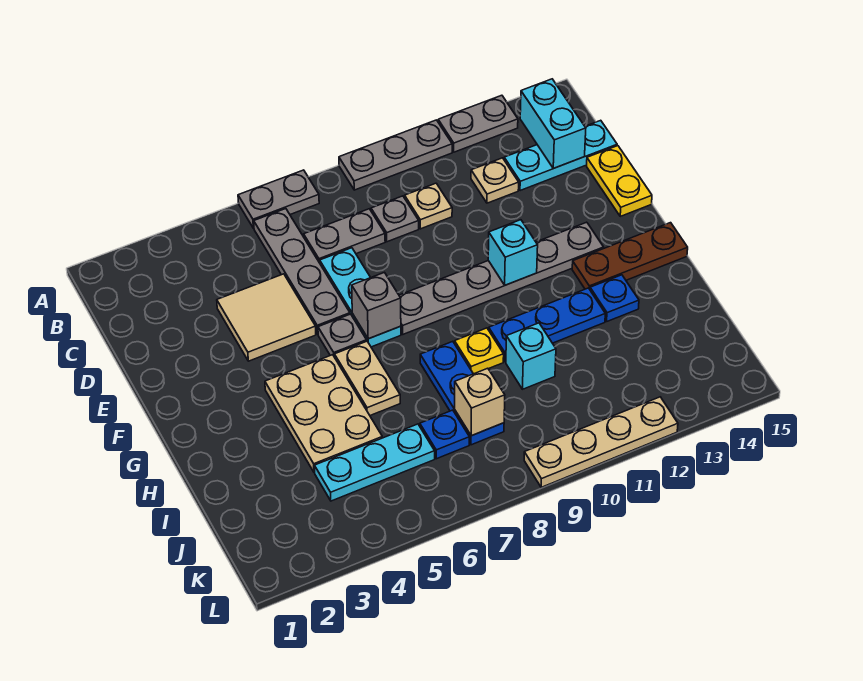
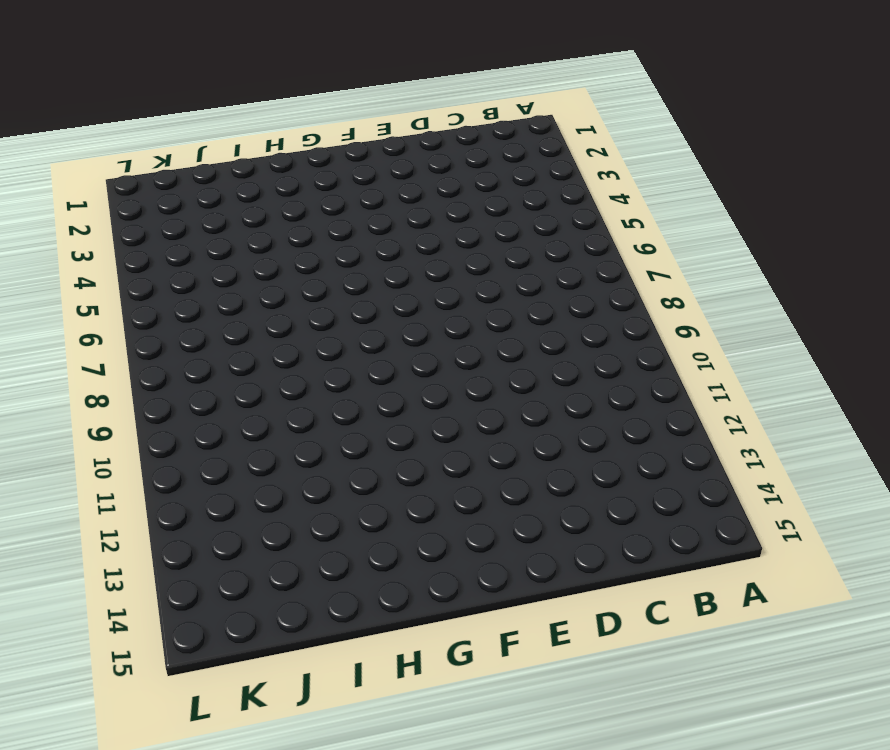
none -> grey plate A6:A7 level 1
none -> grey plate A9:A11 level 1
none -> grey plate A12:A13 level 1

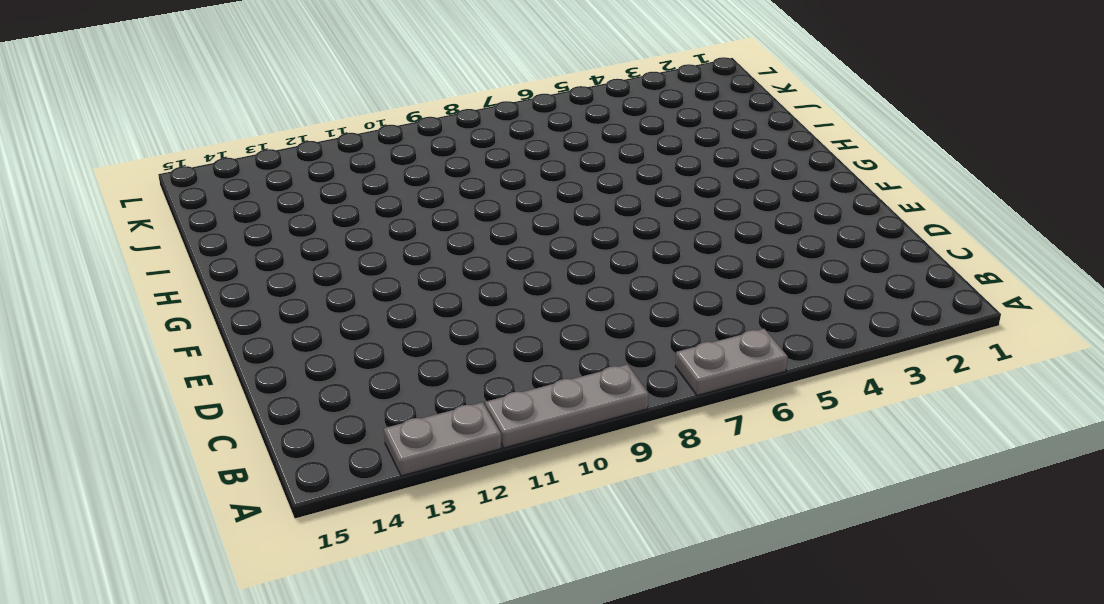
none -> grey plate B6:E6 level 1
none -> grey plate C7:C8 level 1
none -> grey plate C9 level 1

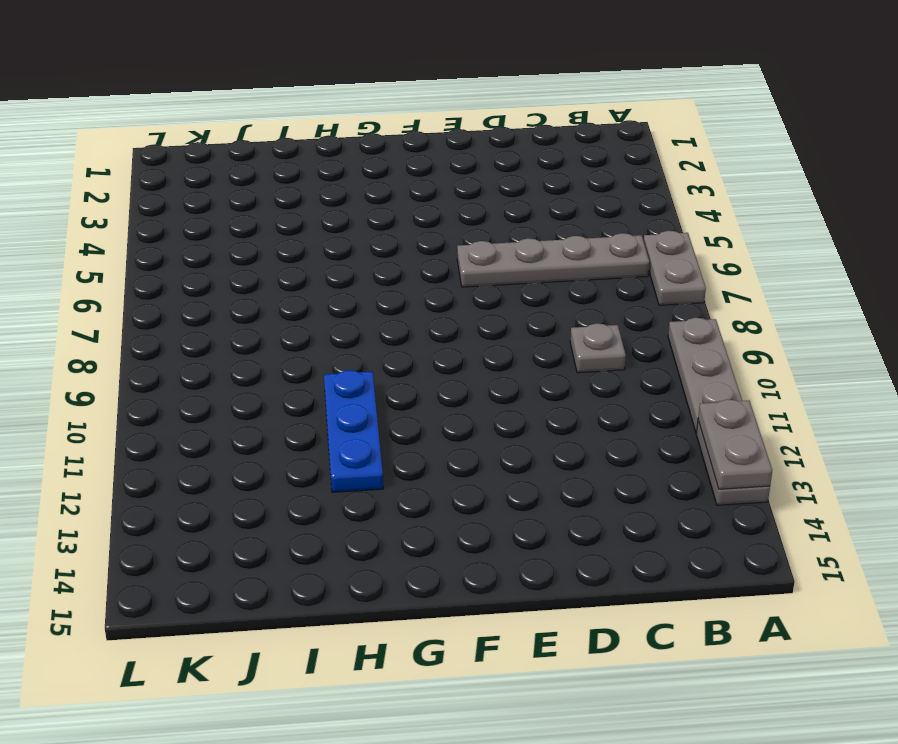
grey plate A12:A13 level 2 -> grey plate C7:C8 level 1
none -> tan plate C10 level 1
none -> tan plate C12 level 1
none -> cyan plate C13:C15 level 1

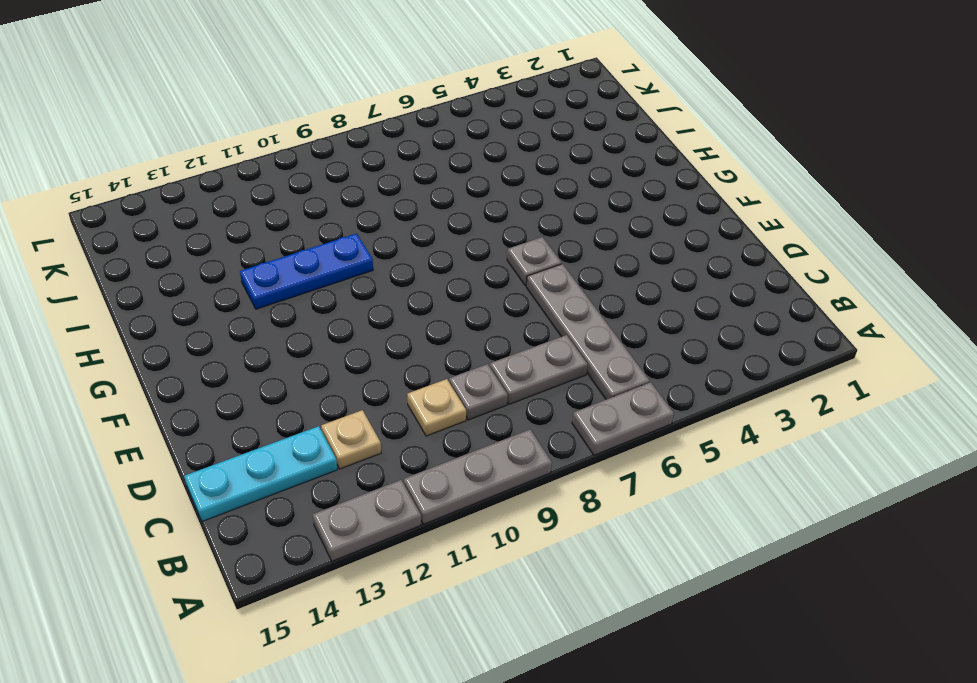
none -> tan tile D4:E5 level 1
none -> cyan plate D7:F7 level 1
none -> yellow plate D15:E15 level 1

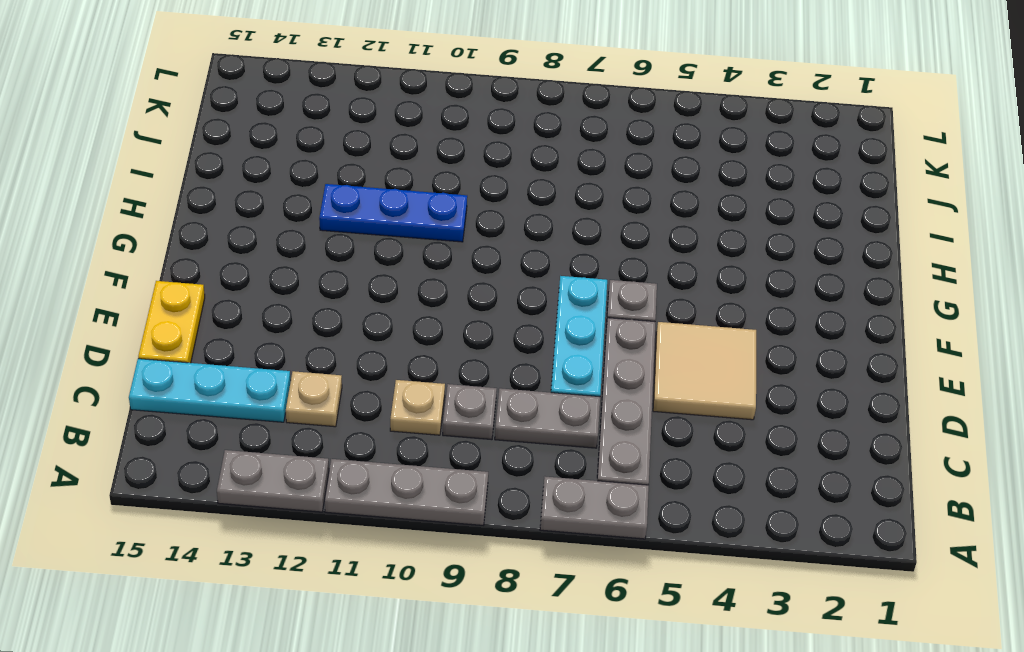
none -> grey plate F8:F13 level 1
none -> tan plate G4:I5 level 1
none -> tan plate G6:H6 level 1

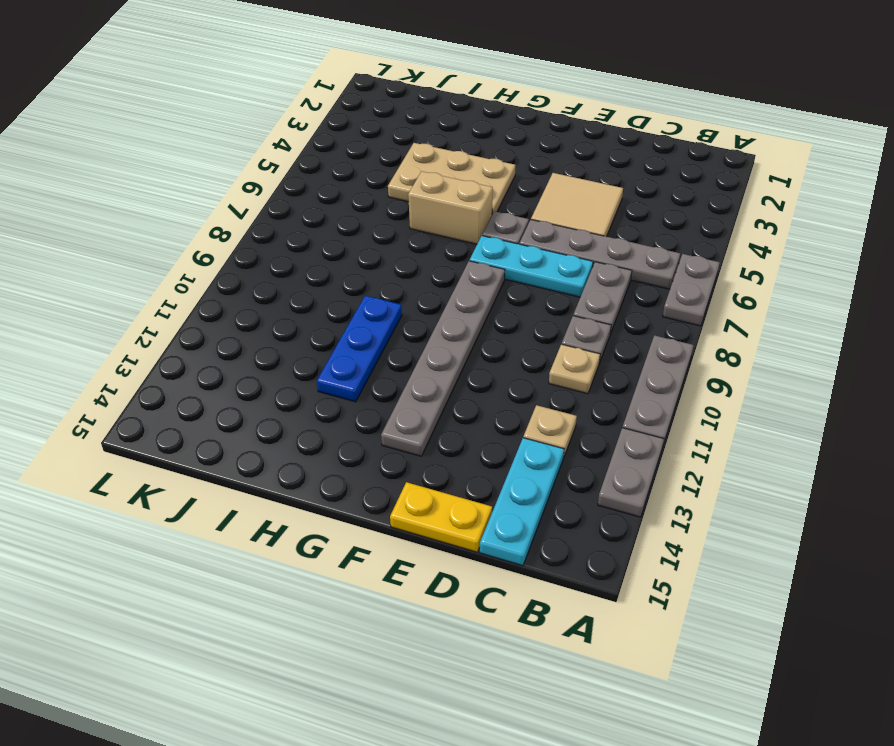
tan brick G6:H6 level 1 -> tan plate G6:H6 level 1
none -> brown plate G13:G15 level 1
none -> blue plate H8:J8 level 1
none -> yellow plate H9 level 1

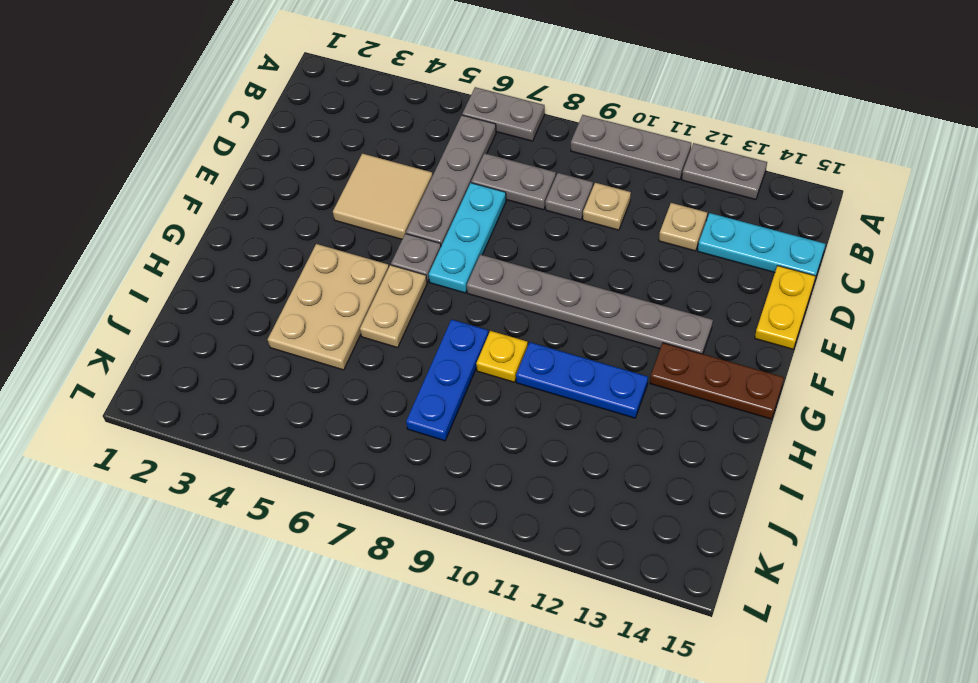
none -> blue plate H13 level 1
none -> cyan brick I10 level 1
none -> cyan plate J4:J6 level 1

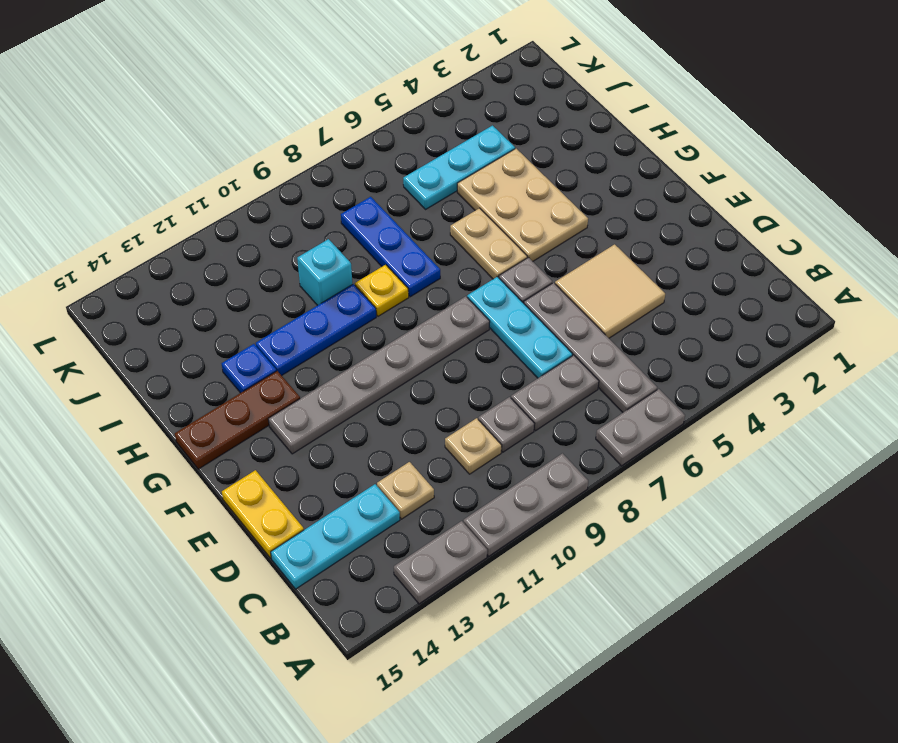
none -> blue plate J7 level 1
none -> tan plate L9:L12 level 1
none -> cyan brick B14:C14 level 2

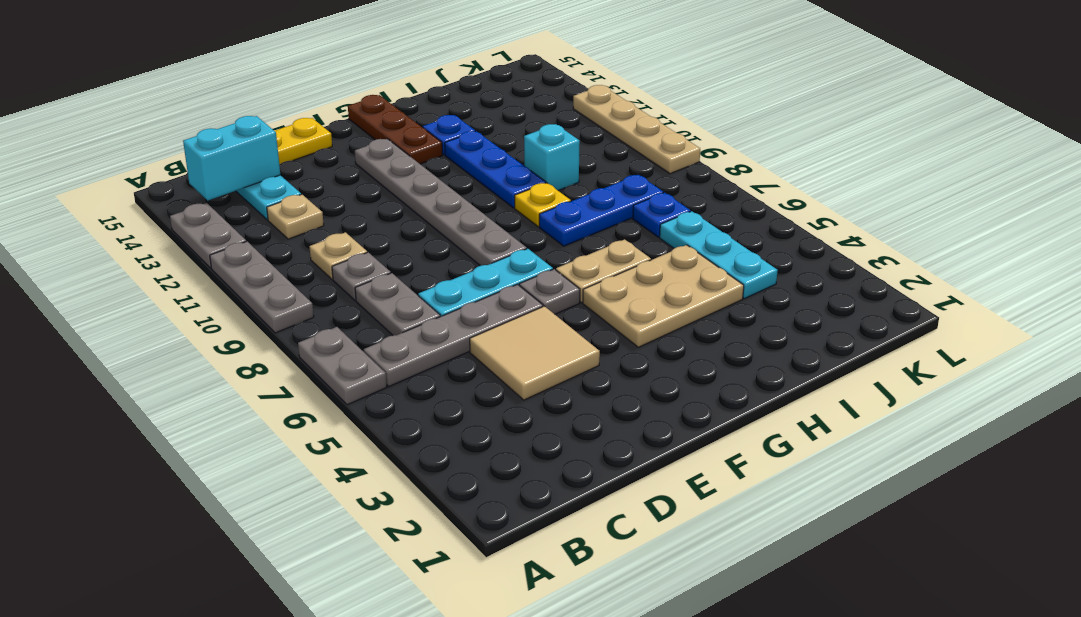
none -> grey brick F7 level 2
none -> cyan brick F11 level 2
none -> tan brick J8 level 2

